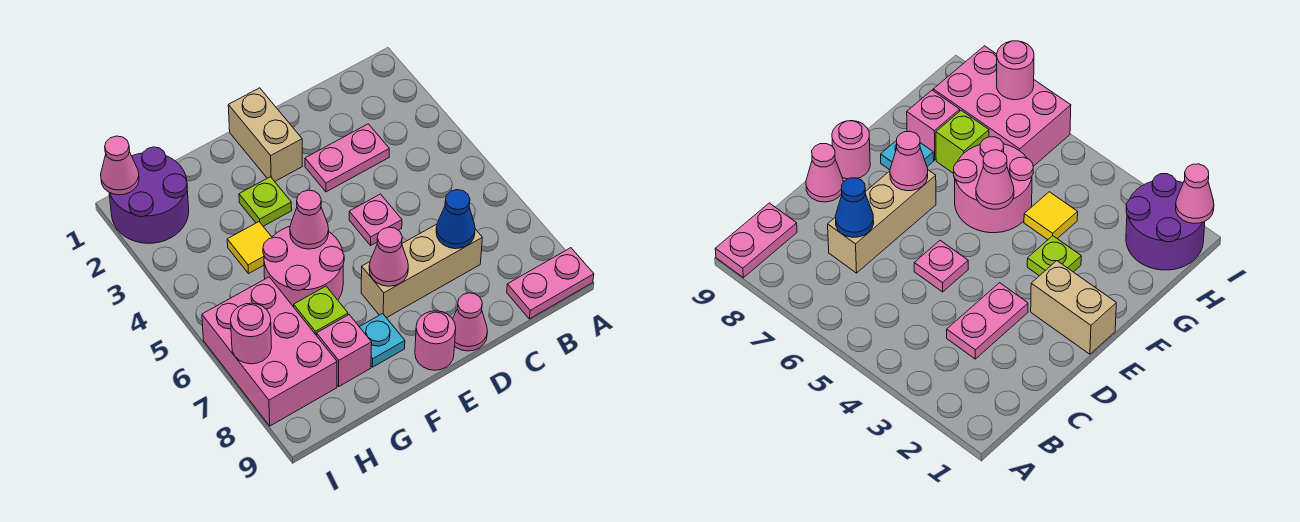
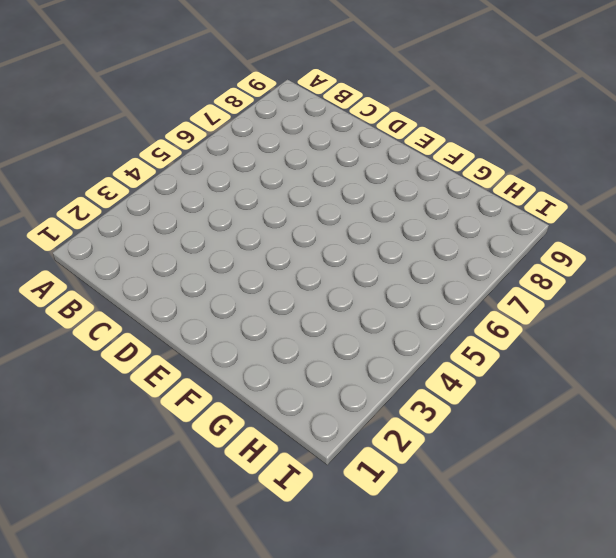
none -> pink plate A9:B9 level 1
none -> pink plate C3:D3 level 1
none -> tan brick C7:E7 level 1

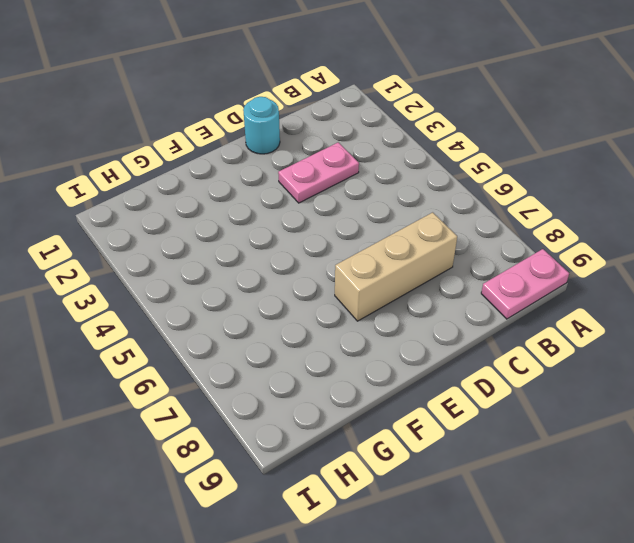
cyan round brick D1 level 1 -> none
none -> pink plate D5 level 1
none -> pink cone D9 level 1
none -> tan brick E1:E2 level 1

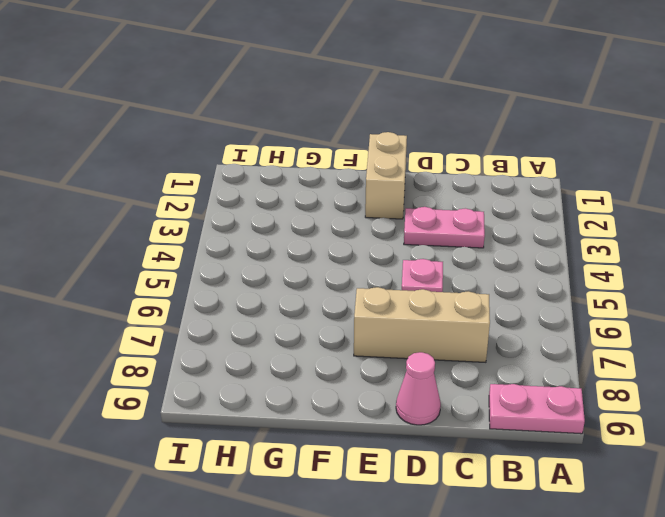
none -> pink round brick E9 level 1
none -> lime plate F3 level 1
none -> pink round brick F5:G6 level 1

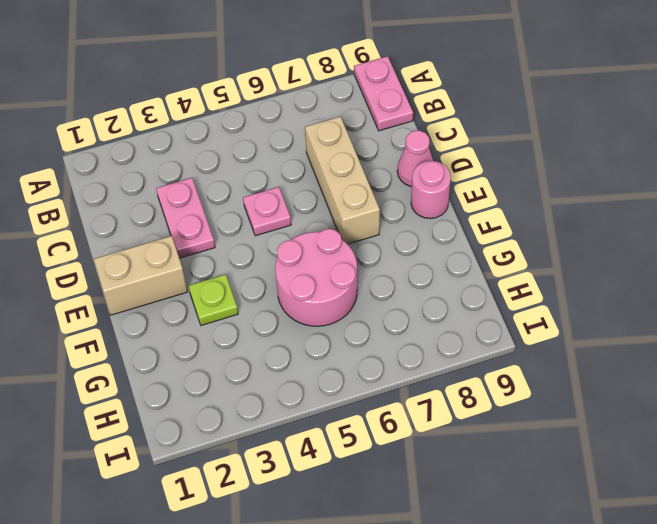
none -> cyan plate F8 level 1
none -> yellow tile G4 level 1
none -> lime brick G7 level 1

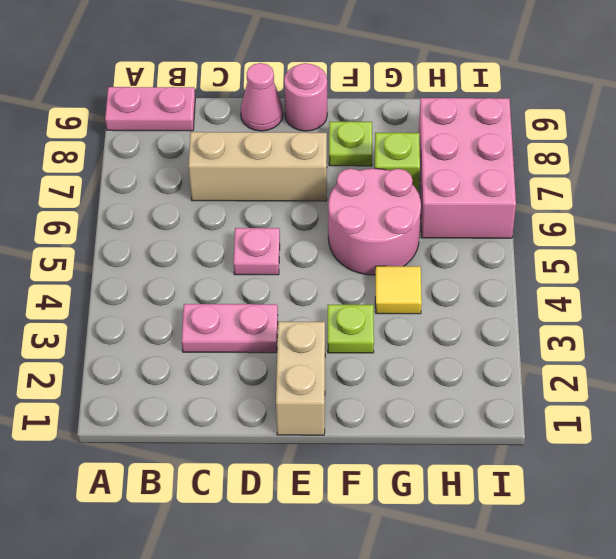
lime plate F8 level 1 -> cyan plate F8 level 1
none -> pink brick G8 level 1
none -> purple round brick H1:I2 level 1
none -> blue cone C7 level 2

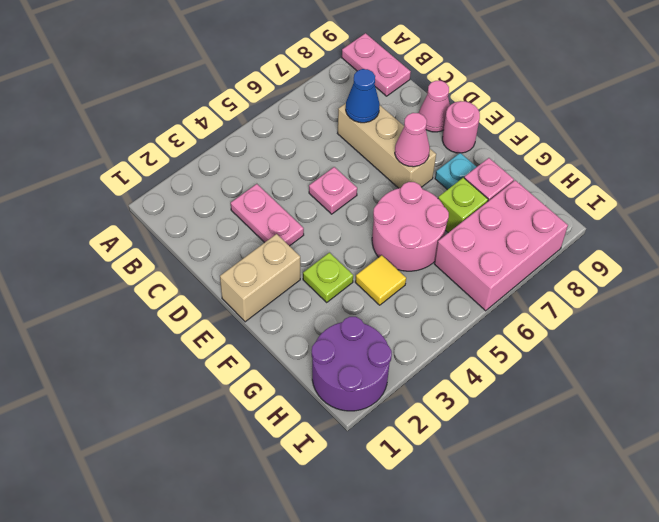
none -> pink cone F5 level 2
none -> pink cone I1 level 2
none -> pink round brick I7 level 2

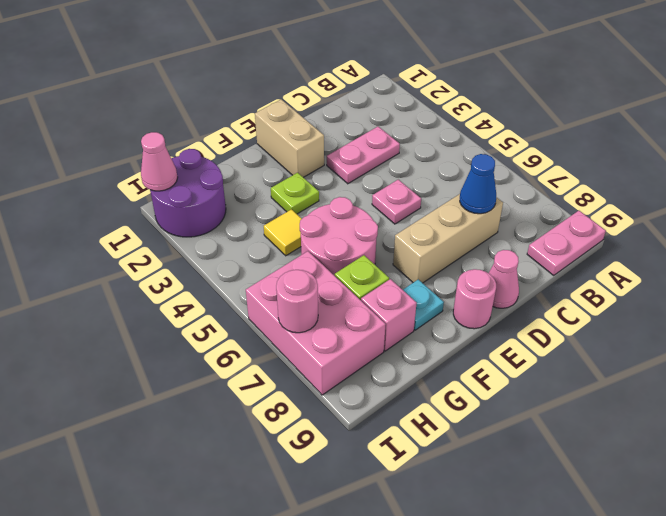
none -> pink cone E7 level 2
none -> pink cone F5 level 2

